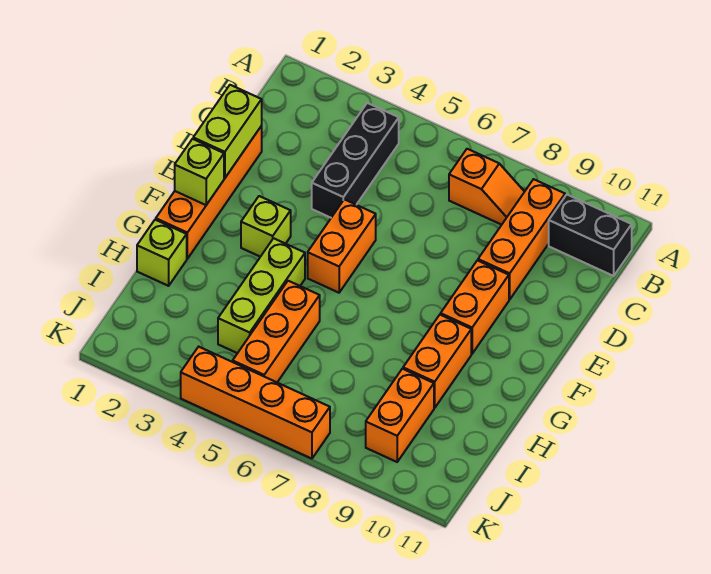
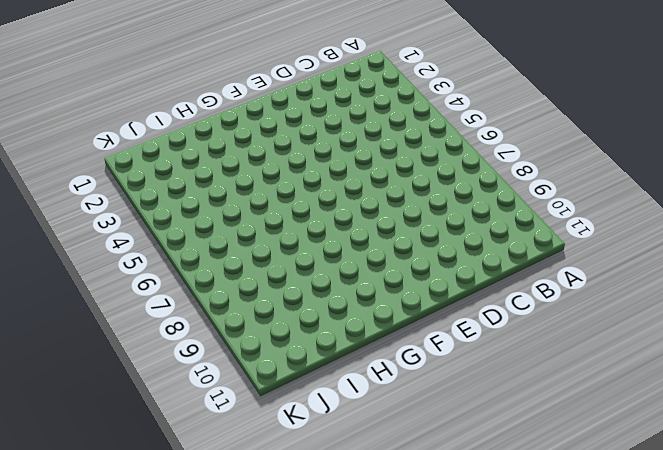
none -> black brick B4:D4 level 1
none -> orange slope B7:B8 level 1 top 7
none -> orange brick B9:D9 level 1

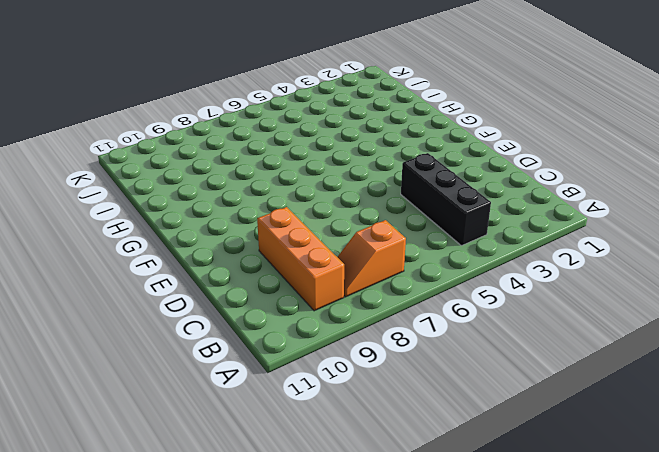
none -> black brick B10:B11 level 1
none -> orange brick D1:G1 level 1
none -> orange brick E5:F5 level 1

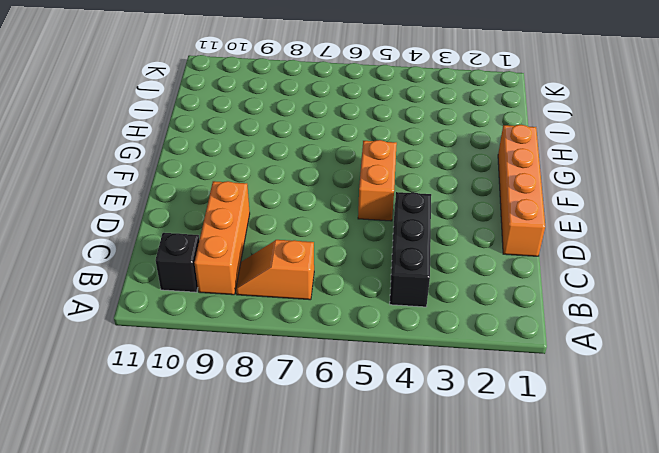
black brick B10 level 1 -> black brick B10:B11 level 1
none -> orange brick E9:F9 level 1
none -> lime brick F3 level 1
none -> lime brick G4:I4 level 1

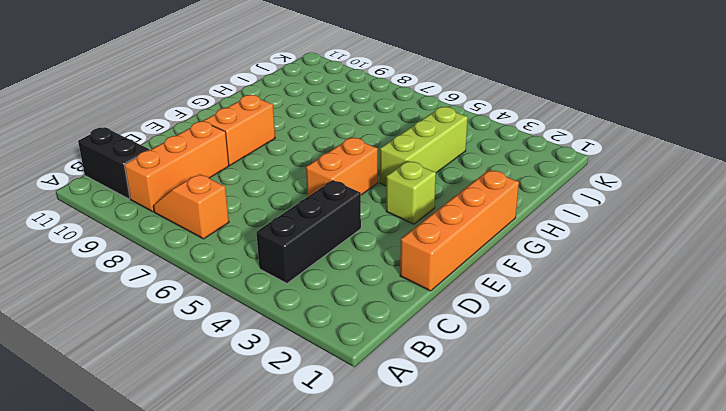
none -> orange brick G9:H9 level 1
none -> lime brick H1 level 1
none -> orange brick H5:J5 level 1

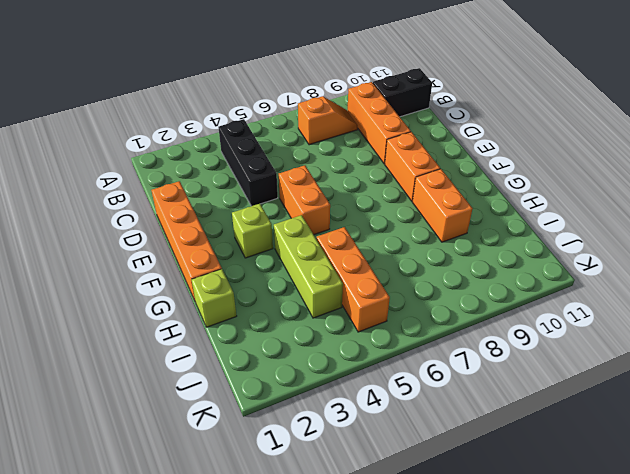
none -> orange brick I9:J9 level 1
none -> orange brick K4:K7 level 1
none -> lime brick D1:E1 level 2

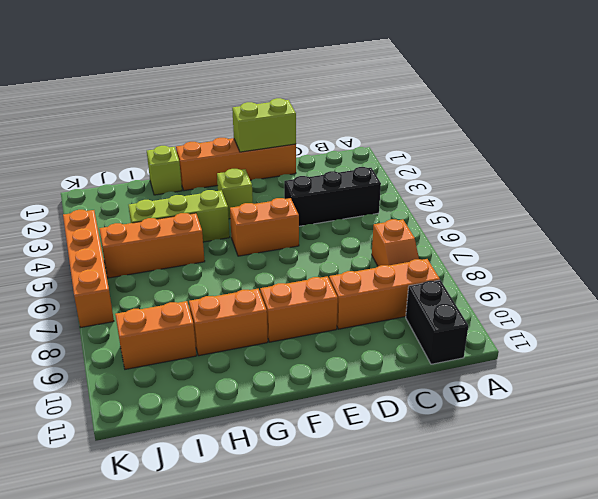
none -> lime brick F1 level 2

